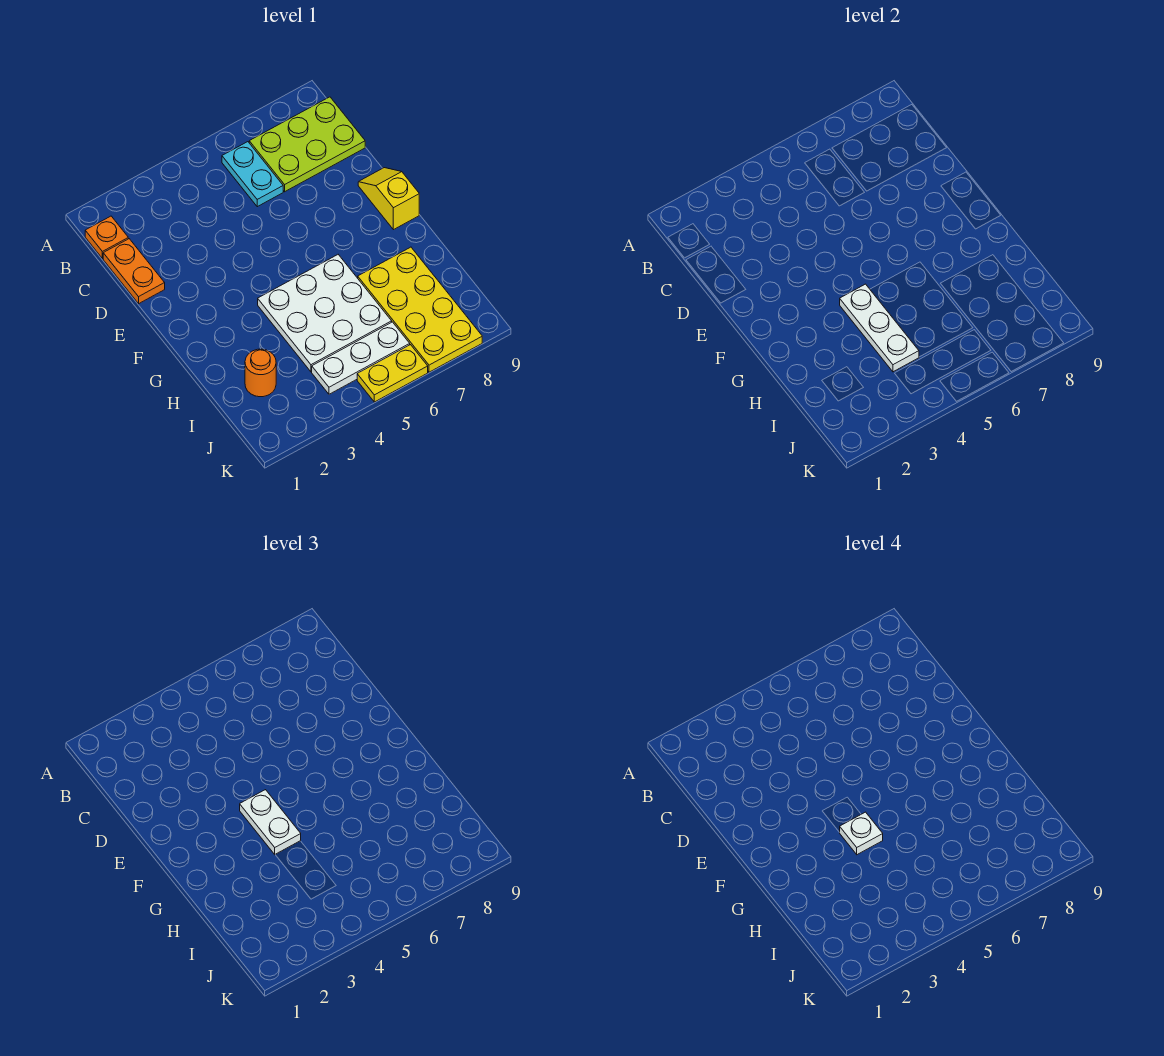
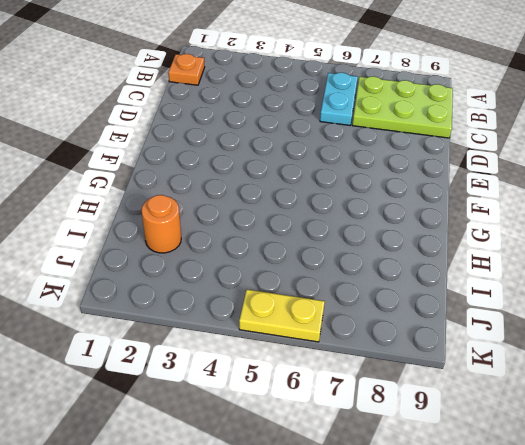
none -> orange plate C1:D1 level 1
none -> yellow slope E9:F9 level 1 top F
none -> white plate G4:I6 level 1

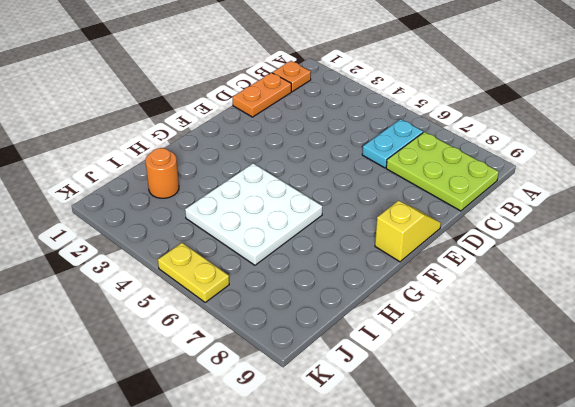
none -> yellow plate H7:K8 level 1
none -> white plate J4:J6 level 1
none -> white plate G4:I4 level 2

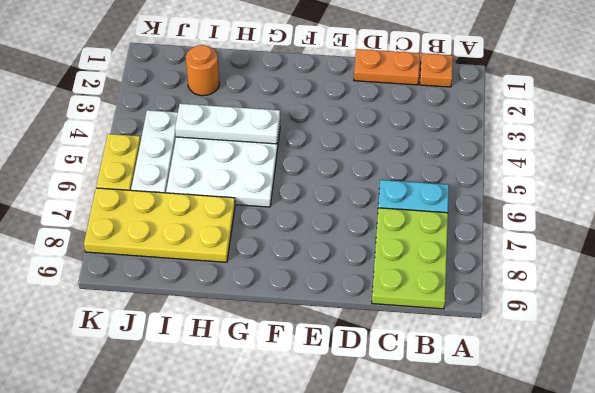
none -> yellow slope E9:F9 level 1 top F
none -> white plate F4:G4 level 3
none -> white plate G4 level 4

